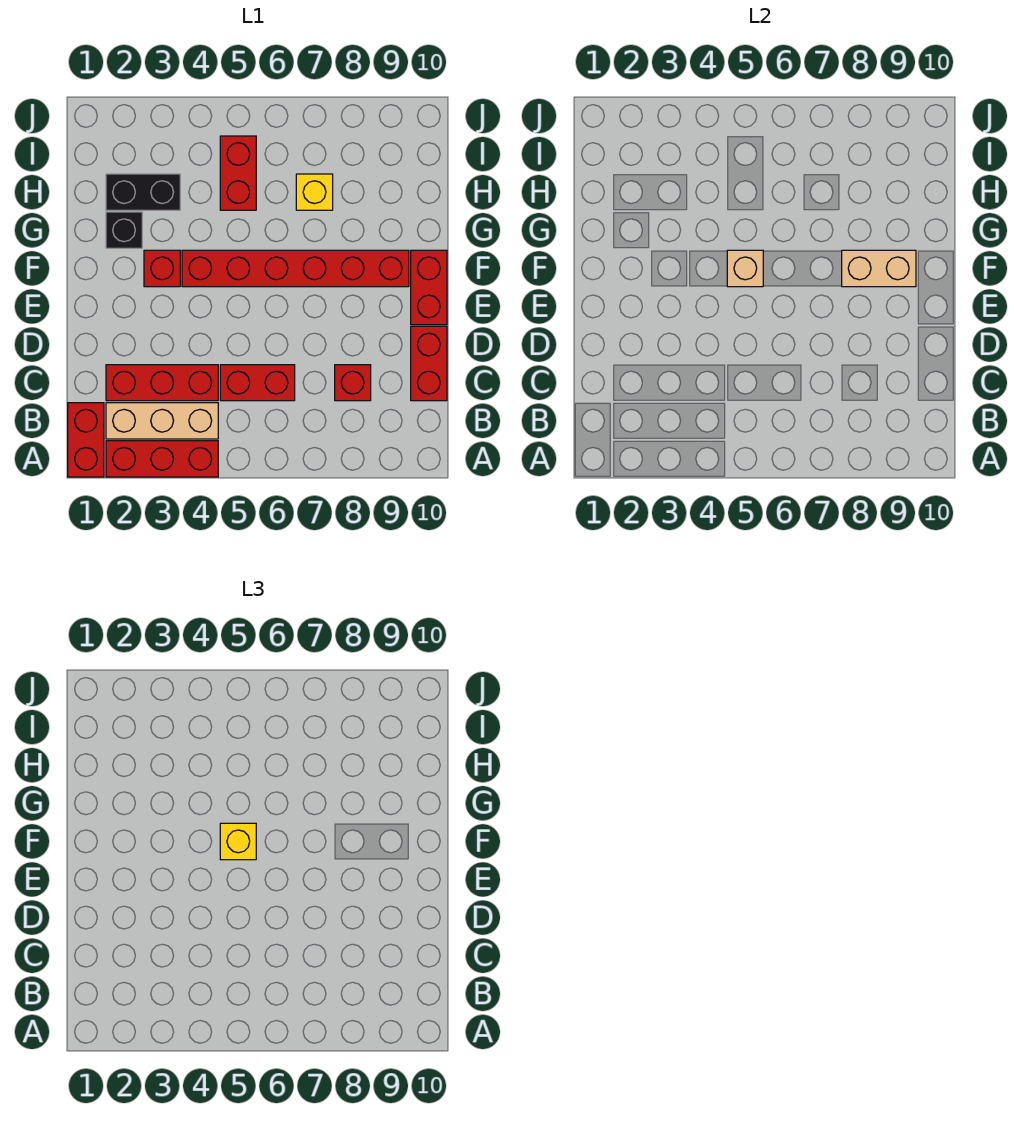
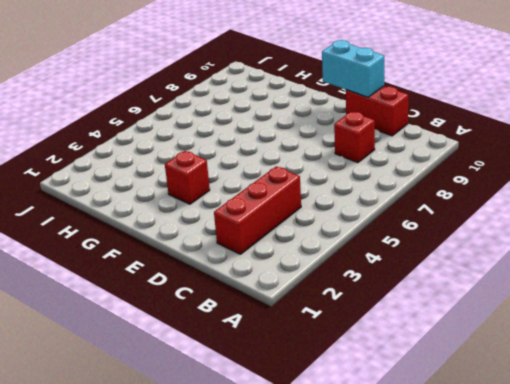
cyan brick D10:E10 level 2 -> none
none -> red brick A1:B1 level 1
none -> red brick A2:A4 level 1
none -> tan brick B2:B4 level 1

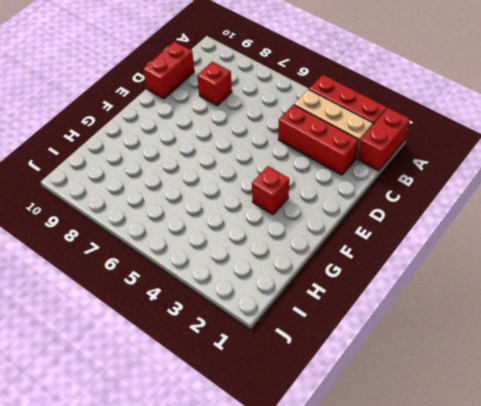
none -> red brick C5:C6 level 1
none -> red brick E10:F10 level 1
none -> red brick F4:F9 level 1

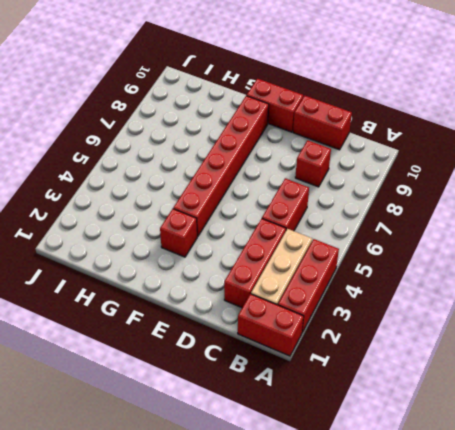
none -> black brick G2 level 1
none -> black brick H2:H3 level 1
none -> red brick H5:I5 level 1

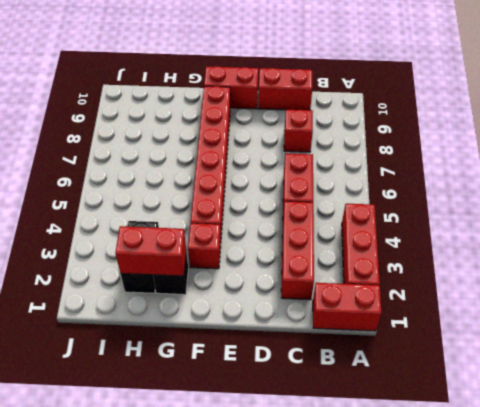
red brick G2:H2 level 2 -> red brick H5:I5 level 1
none -> tan brick B2:B4 level 1
none -> yellow brick H7 level 1
none -> tan brick F5 level 2

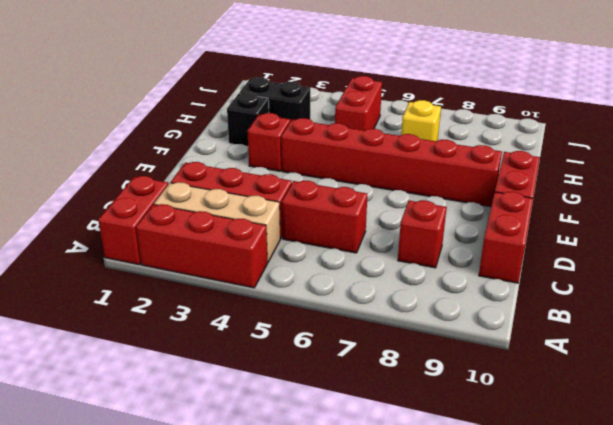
none -> tan brick F5 level 2
none -> tan brick F8:F9 level 2
none -> yellow brick F5 level 3

